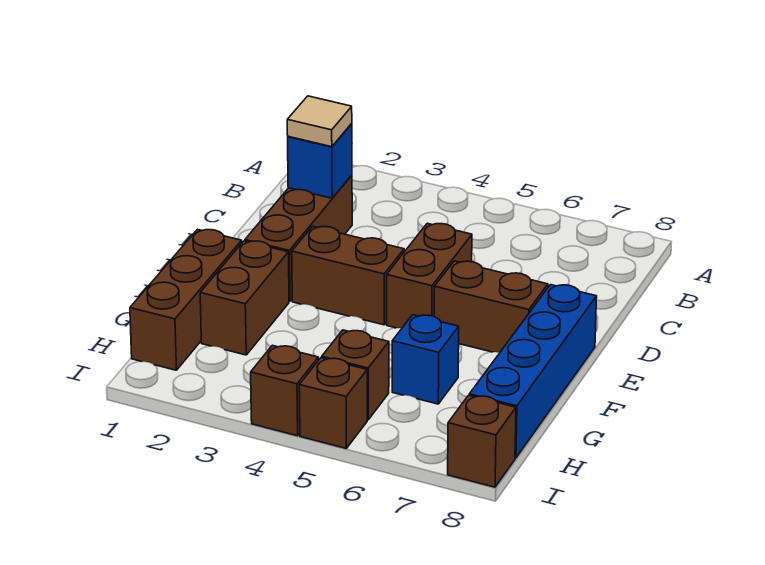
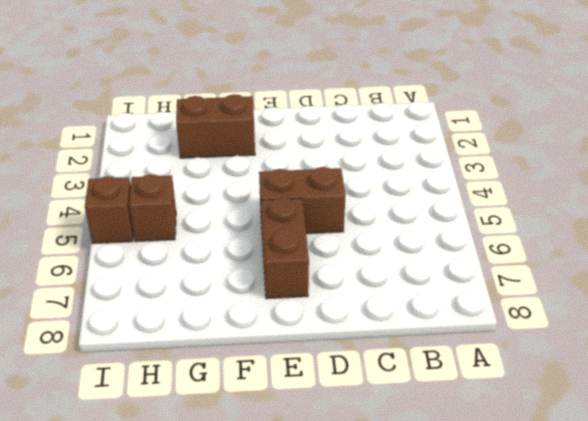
none -> brown brick C2:E2 level 1
none -> brown brick E3:E4 level 1
none -> blue brick E8:H8 level 1

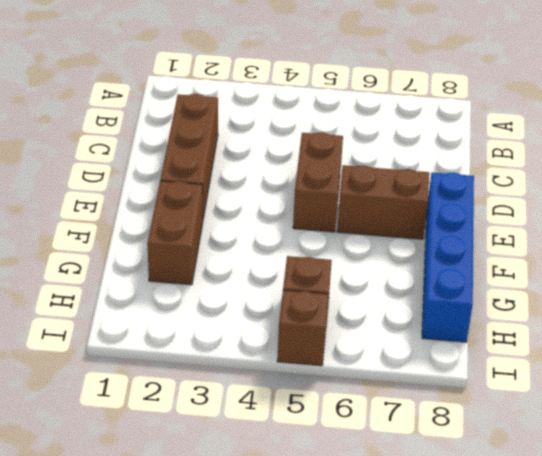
none -> brown brick E3:E4 level 1
none -> brown brick F1:H1 level 1
none -> blue brick G6 level 1

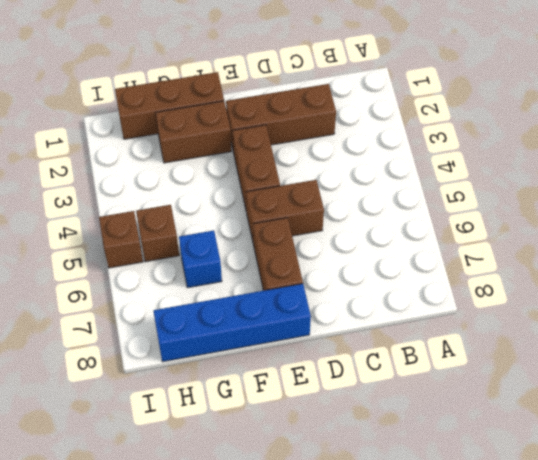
none -> brown brick I4 level 1
none -> brown brick I8 level 1
none -> blue brick C2 level 2

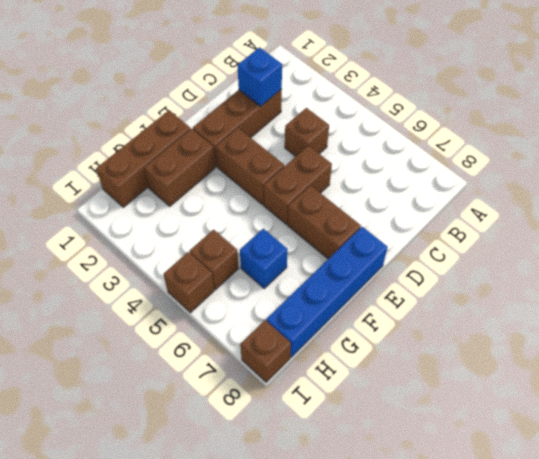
brown brick C4 level 1 -> brown brick I4 level 1
none -> tan tile C2 level 3

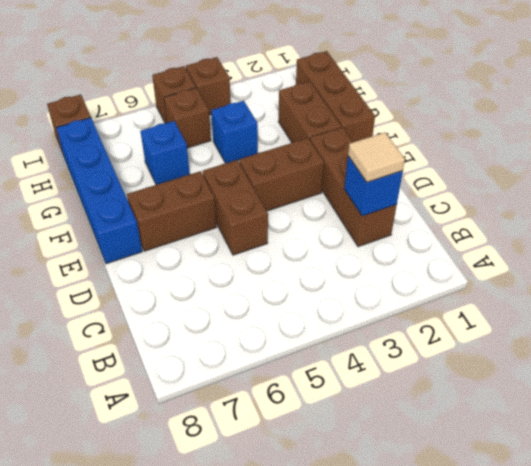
blue brick G4 level 1 -> none

